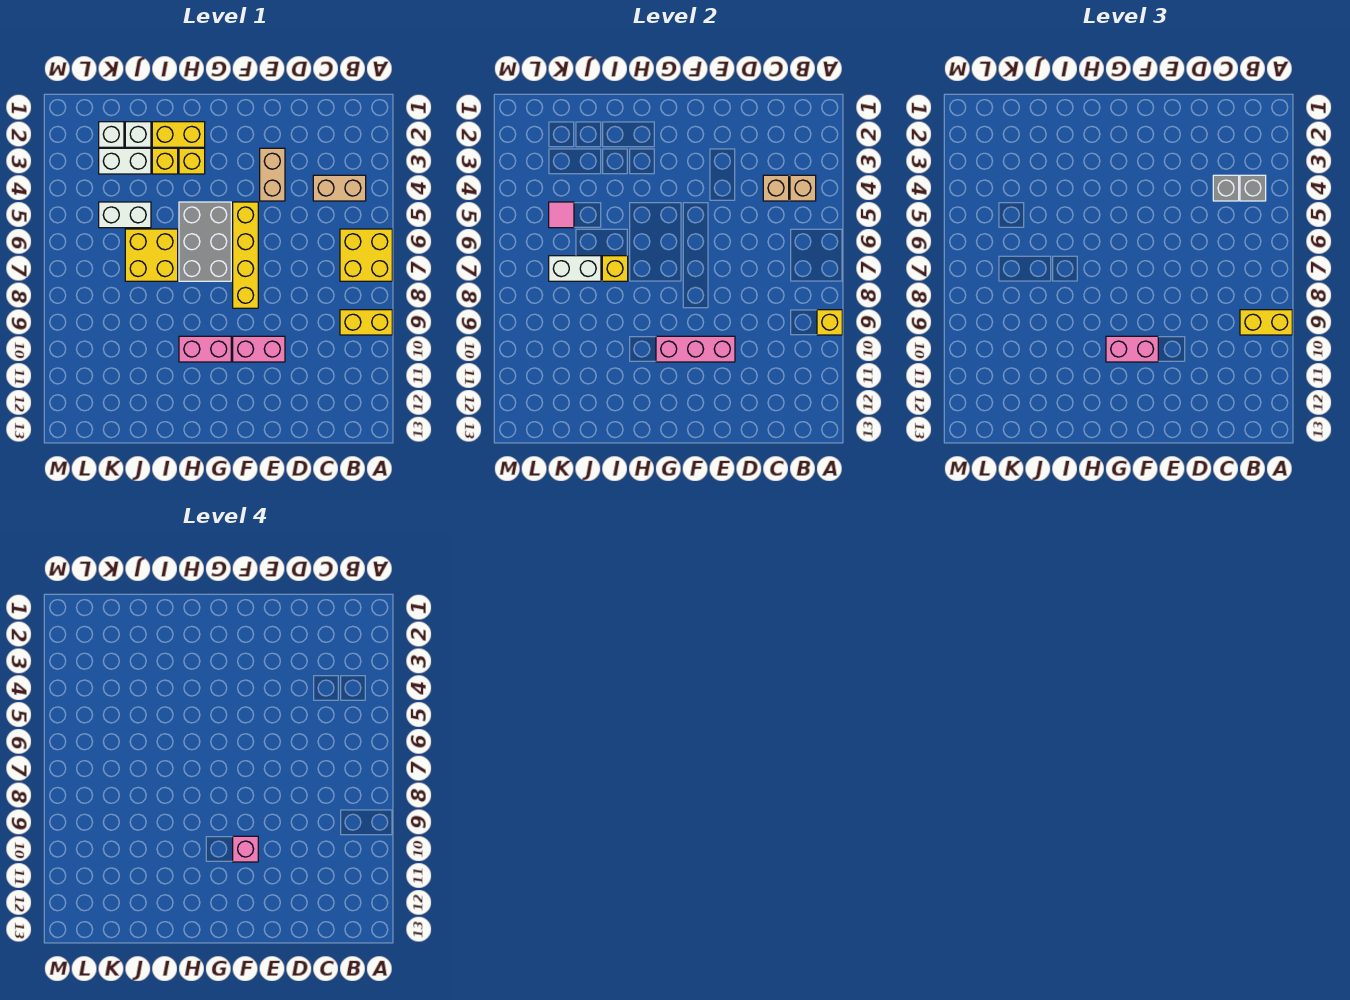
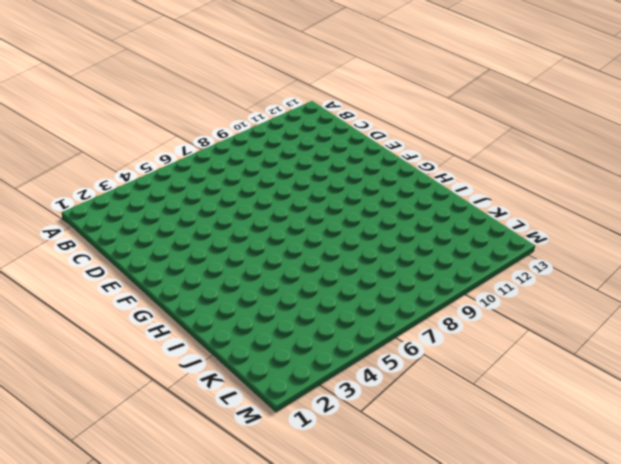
none -> yellow brick A6:B7 level 1
none -> yellow brick A9:B9 level 1
none -> tan brick B4:C4 level 1

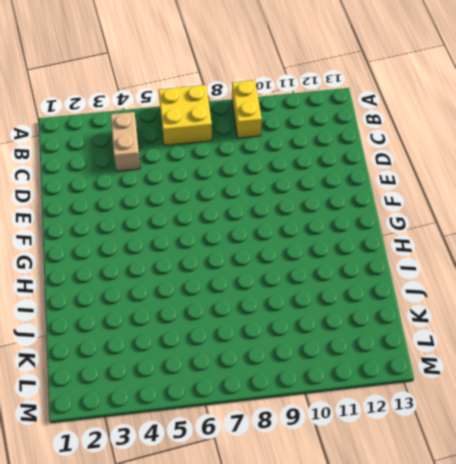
none -> tan brick E3:E4 level 1
none -> pink brick E10:F10 level 1
none -> yellow brick F5:F8 level 1

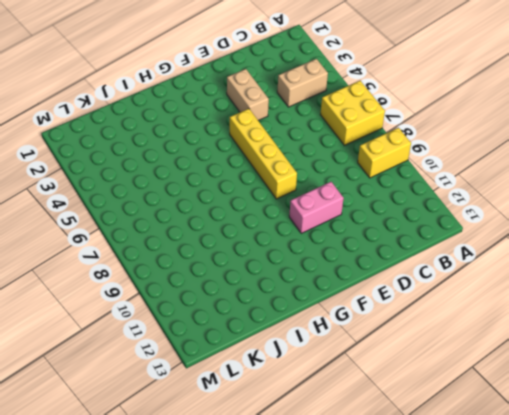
none -> grey brick G5:H7 level 1
none -> pink brick G10:H10 level 1
none -> yellow brick H2:I2 level 1

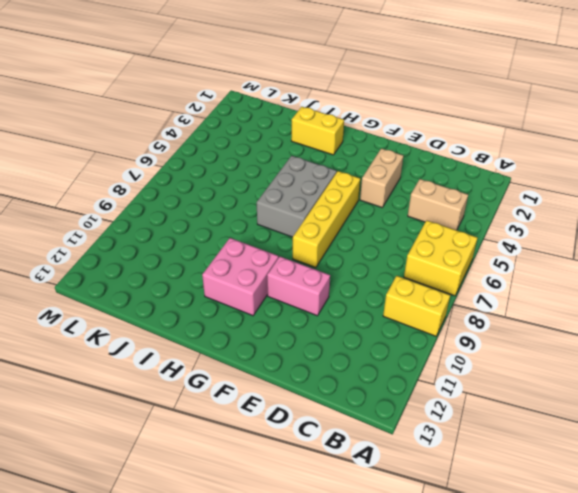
pink brick G10:H11 level 1 -> pink brick G10:H10 level 1
none -> yellow brick H3 level 1
none -> yellow brick I3 level 1
none -> yellow brick I6:J7 level 1

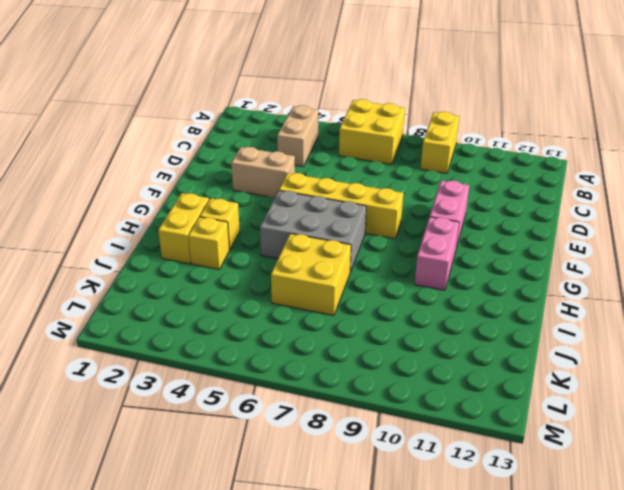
none -> white brick J2 level 1
none -> white brick J3:K3 level 1
none -> white brick J5:K5 level 1

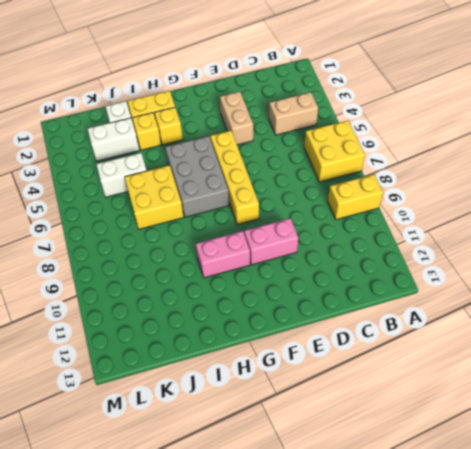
none -> white brick K2 level 1
none -> yellow brick A9 level 2
none -> tan brick B4 level 2

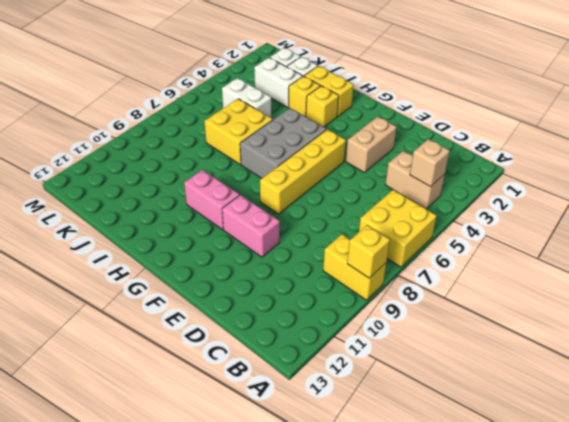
none -> tan brick C4 level 2
none -> pink brick E10:G10 level 2
none -> yellow brick I7 level 2

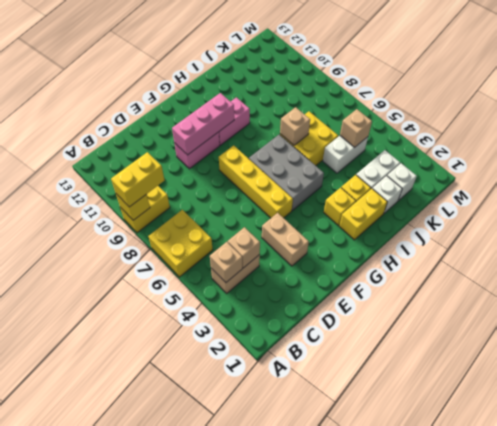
tan brick I7 level 2 -> yellow brick I7 level 2
tan brick K5 level 2 -> pink tile K5 level 2
none -> white brick J7:K7 level 2
none -> grey brick B4 level 3
none -> grey brick C4 level 3

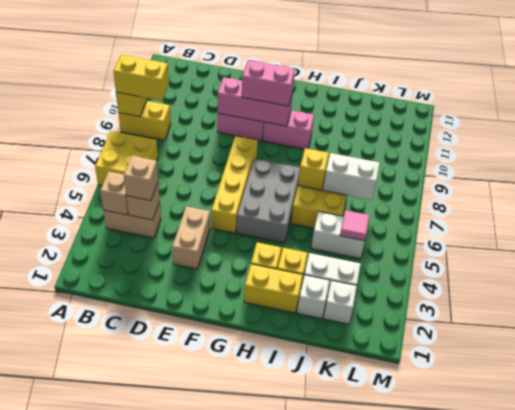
tan brick C4 level 3 -> grey brick C4 level 3
none -> grey brick B4 level 3
none -> pink brick F10 level 4

